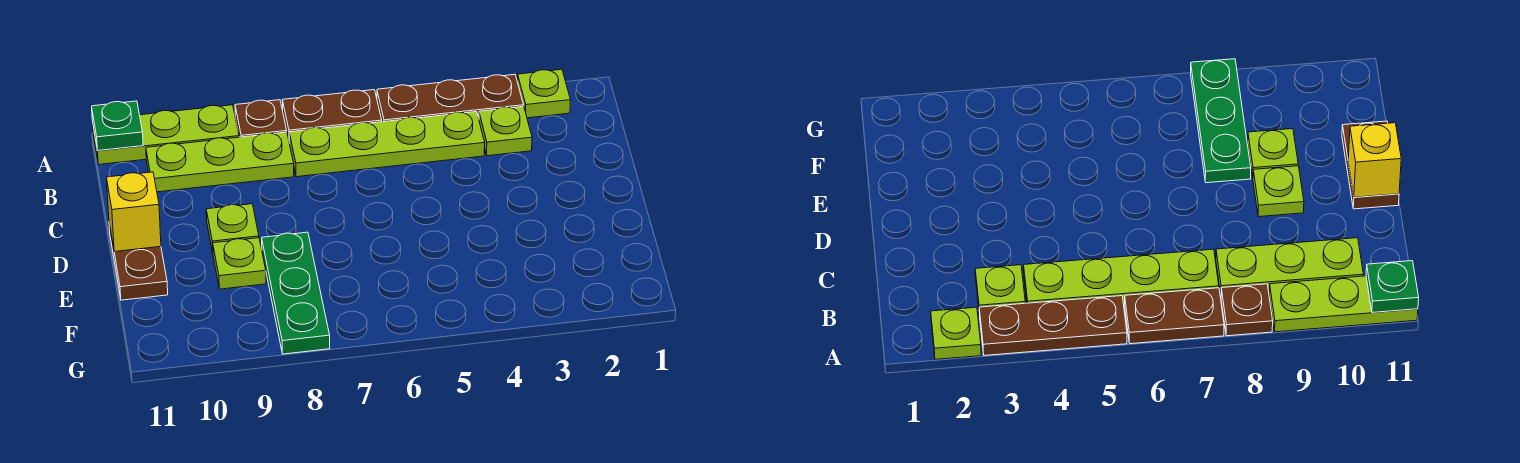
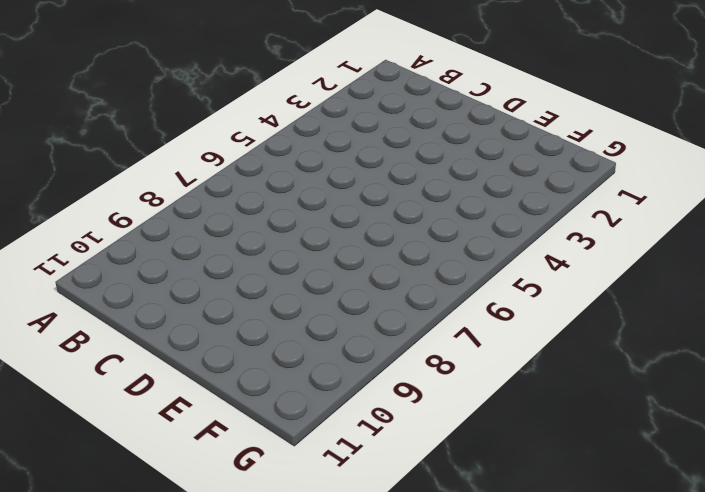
none -> lime plate A2 level 1
none -> brown plate A3:A5 level 1
none -> brown plate A6:A7 level 1

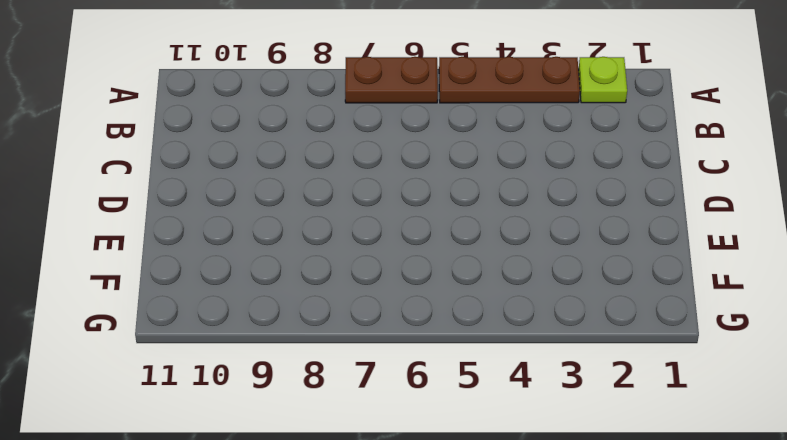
none -> brown plate A8 level 1
none -> lime plate A9:A11 level 1
none -> lime plate B3 level 1

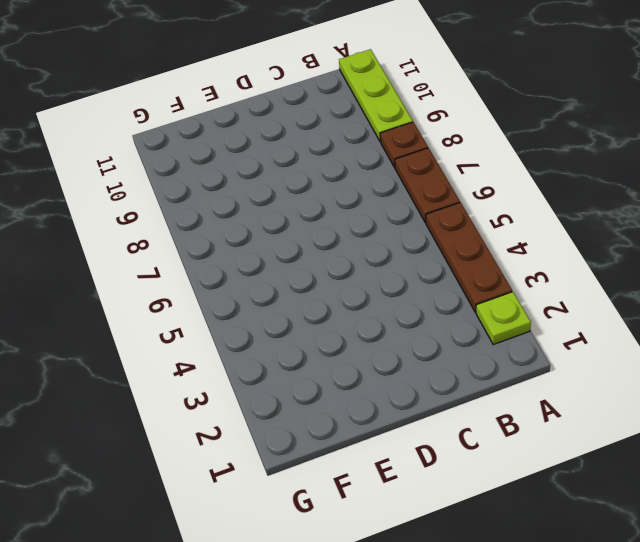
none -> lime plate B3 level 1
none -> lime plate B4:B7 level 1
none -> lime plate B8:B10 level 1

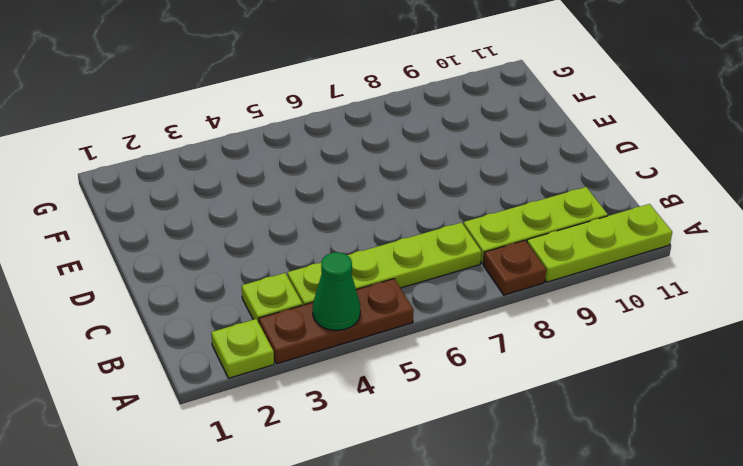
green cone A4 level 2 -> none
none -> brown plate A6:A7 level 1
none -> lime plate D9 level 1
none -> brown plate D11:E11 level 1

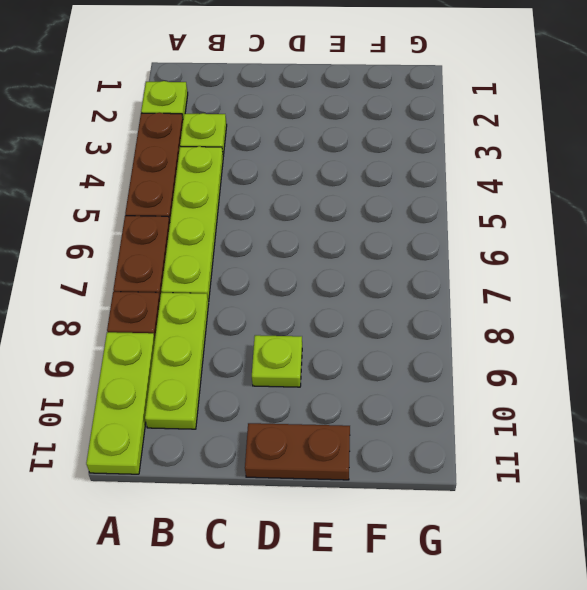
none -> green plate E8:G8 level 1
none -> lime plate E9 level 1
none -> green plate A11 level 2

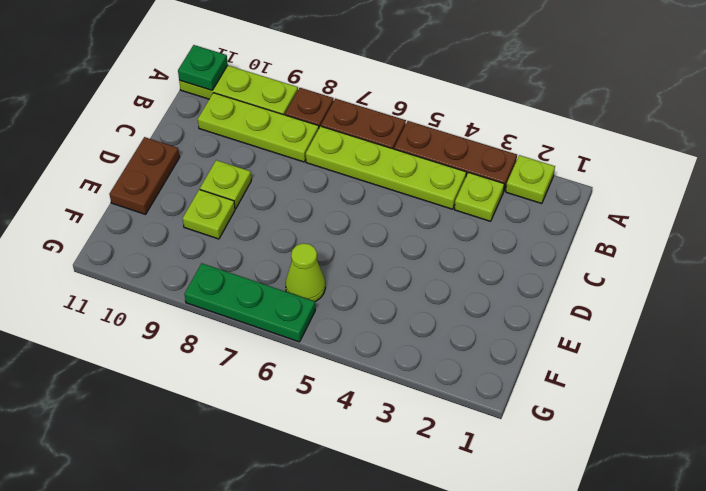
lime cone F6 level 1 -> none
green plate G6:G8 level 1 -> green plate E8:G8 level 1
none -> yellow brick D11 level 2

